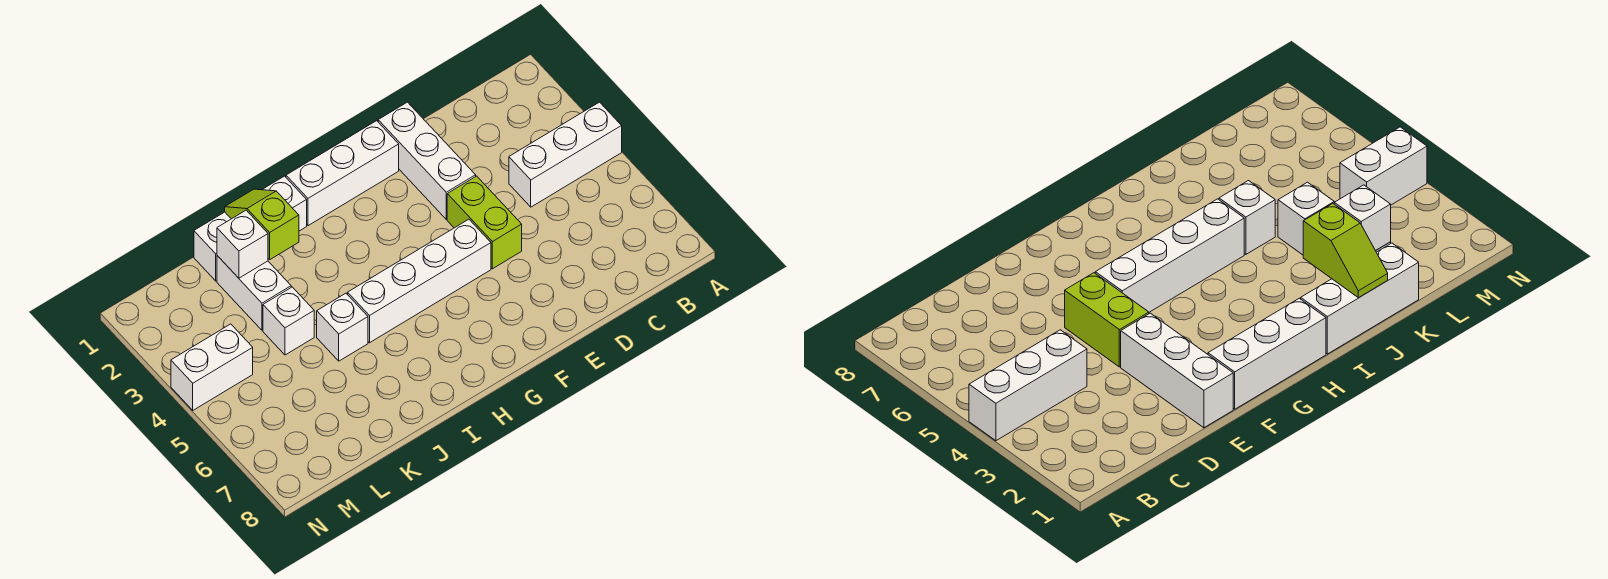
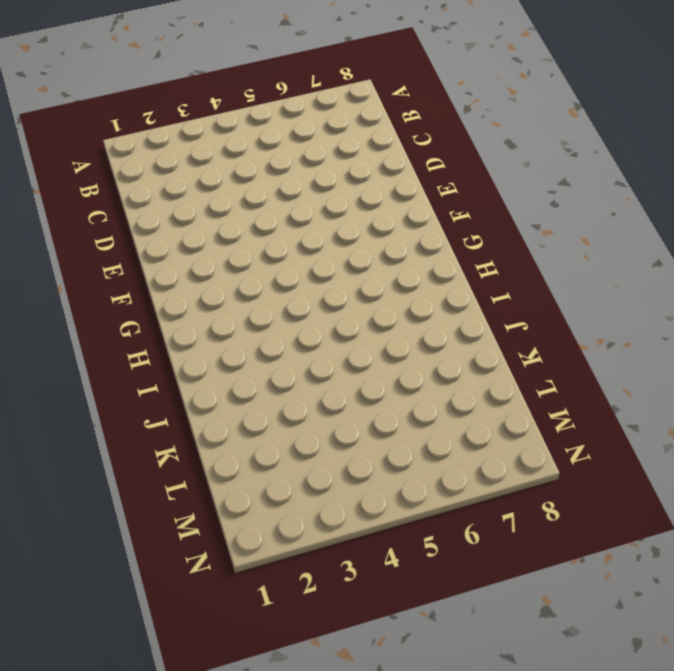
none -> white brick A4:C4 level 1
none -> white brick E1:E3 level 1
none -> lime brick E4:E5 level 1

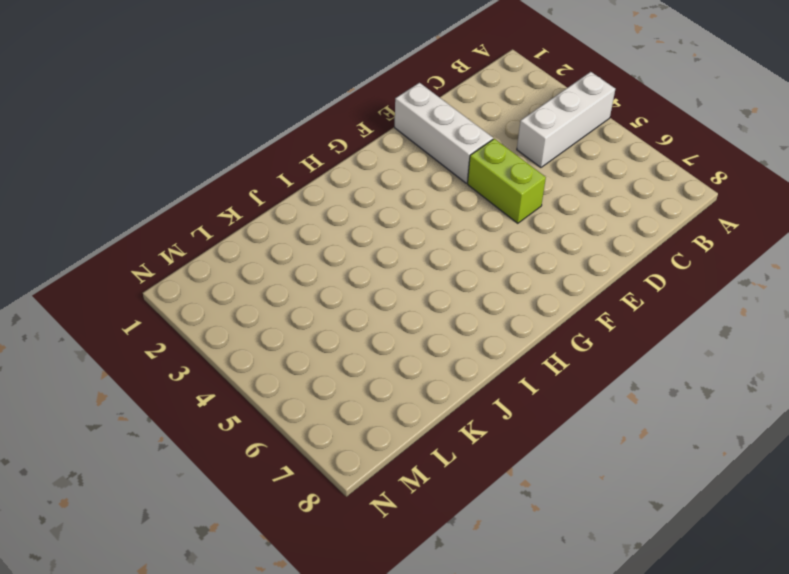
none -> white brick F1:H1 level 1
none -> white brick F5:I5 level 1
none -> white brick I1:K1 level 1

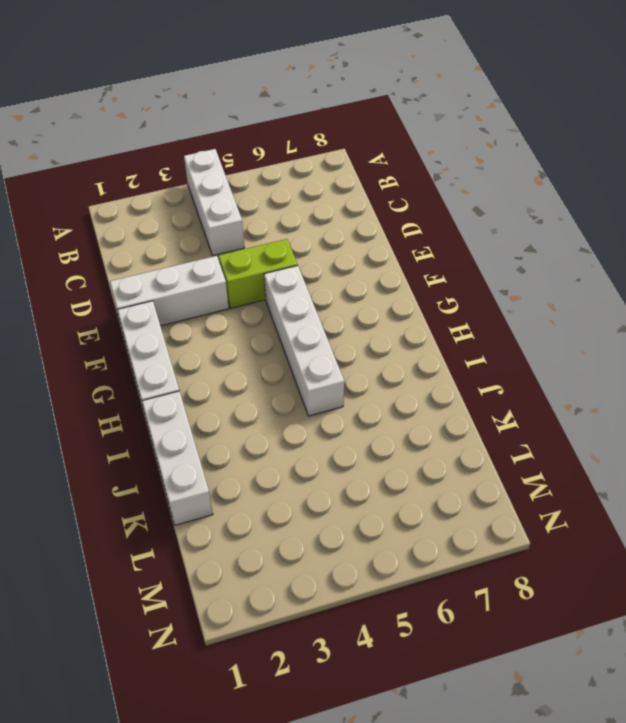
none -> white brick J5 level 1
none -> white brick K2:K3 level 1
none -> white brick K4 level 1

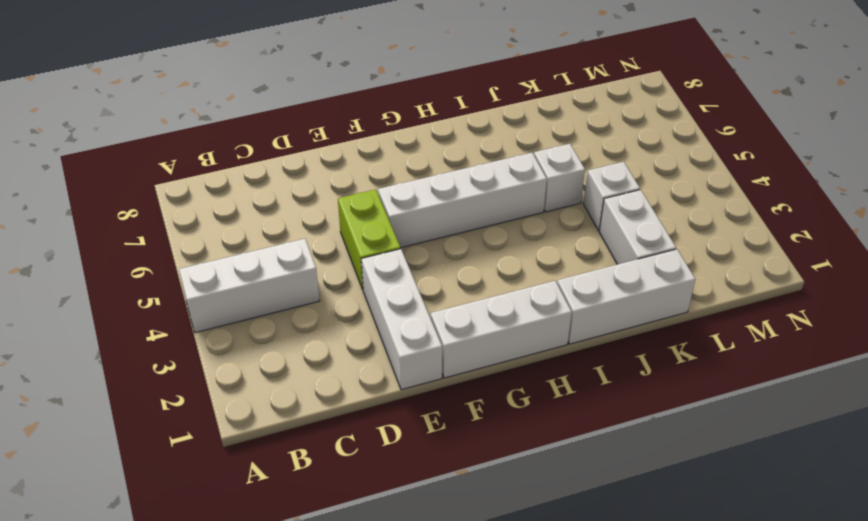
none -> white brick M4:N4 level 1
none -> lime slope J1:J2 level 2 top 2
none -> white brick K2 level 2

